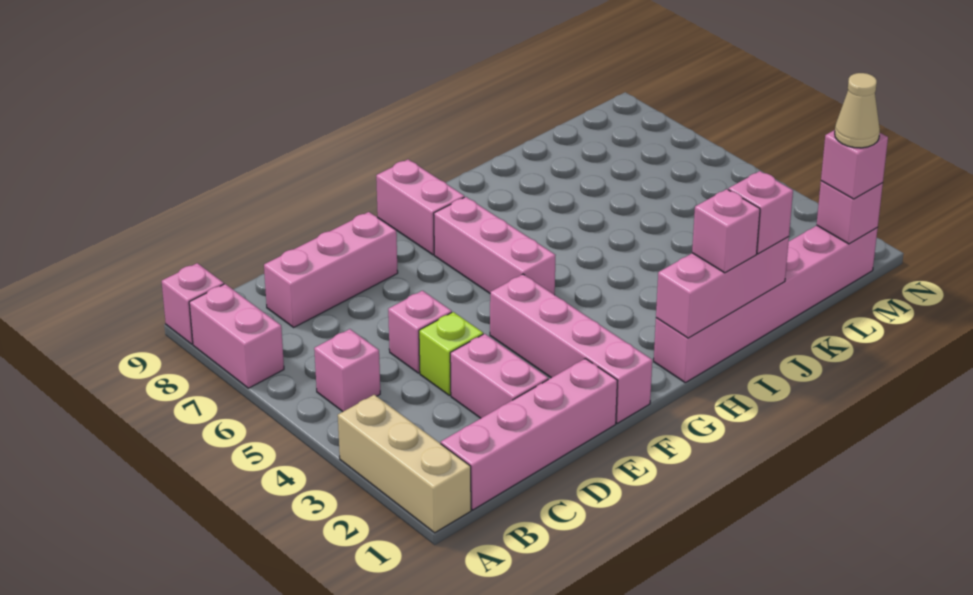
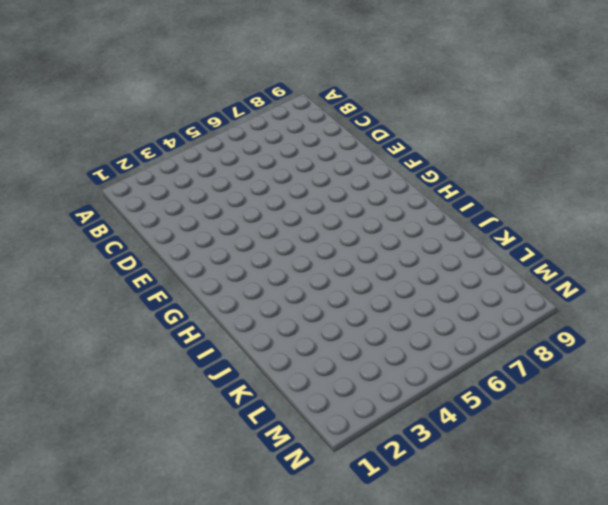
none -> tan brick A1:A3 level 1
none -> pink brick A7:A8 level 1
none -> pink brick A9 level 1

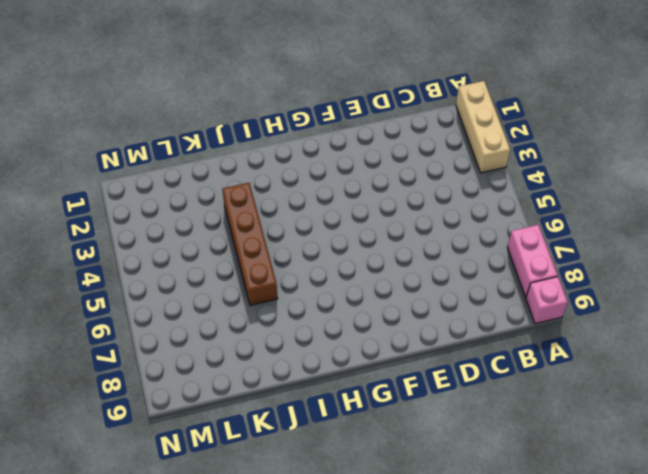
brown brick J3:J6 level 1 -> none
none -> pink brick B1:E1 level 1
none -> pink brick B5 level 1
none -> pink brick C8:E8 level 1

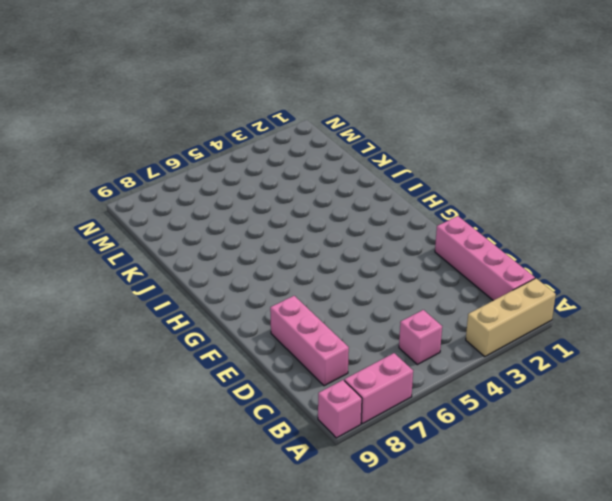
none -> pink brick D2:D3 level 1
none -> lime brick D4 level 1
none -> pink brick D5 level 1

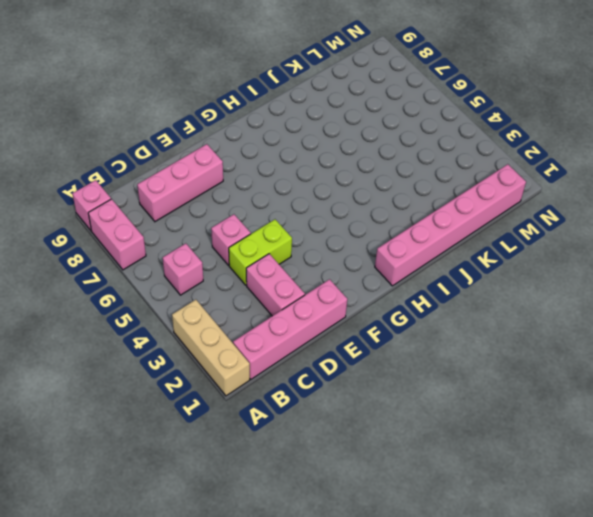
lime brick D4:E4 level 1 -> lime brick D4 level 1
none -> pink brick F1:F4 level 1
none -> pink brick G5:G7 level 1
none -> pink brick G8:G9 level 1

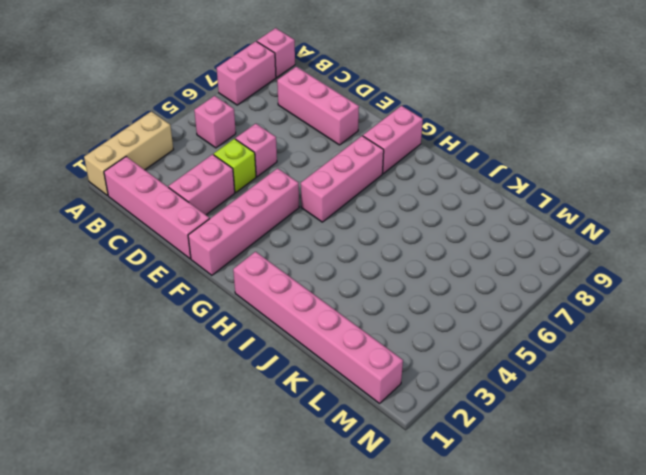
none -> pink brick H1:J1 level 2
none -> pink brick M1 level 2
none -> pink brick I1 level 3

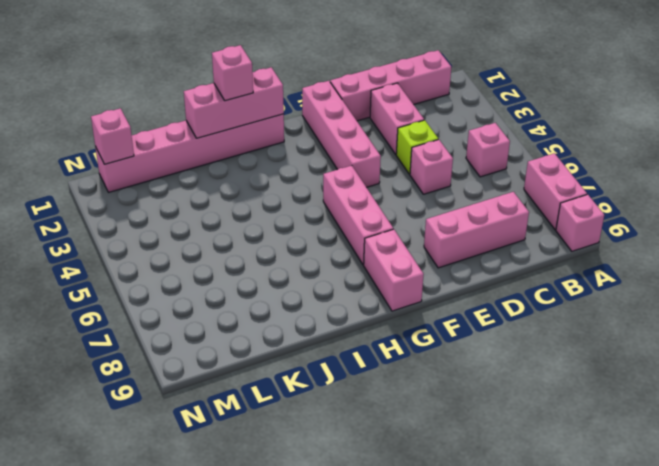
none -> tan brick A1:A3 level 1
none -> pink brick J1 level 3
none -> pink brick M1 level 3

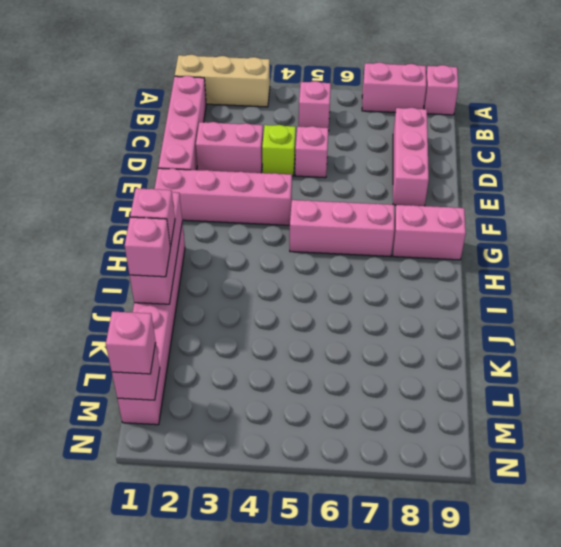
none -> tan cone M1 level 4

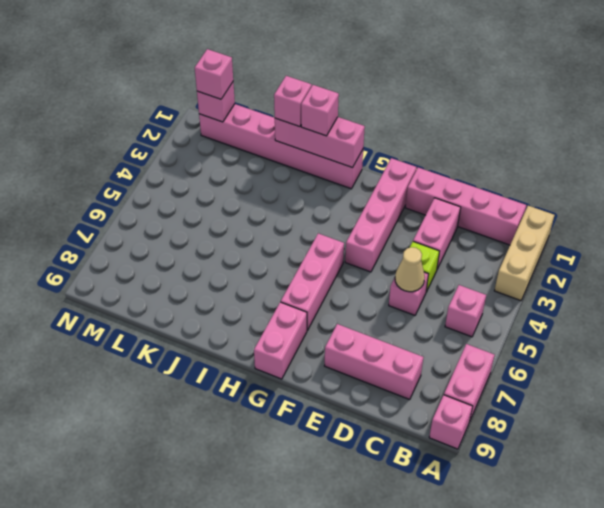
tan cone D5 level 2 -> tan cone M1 level 4

